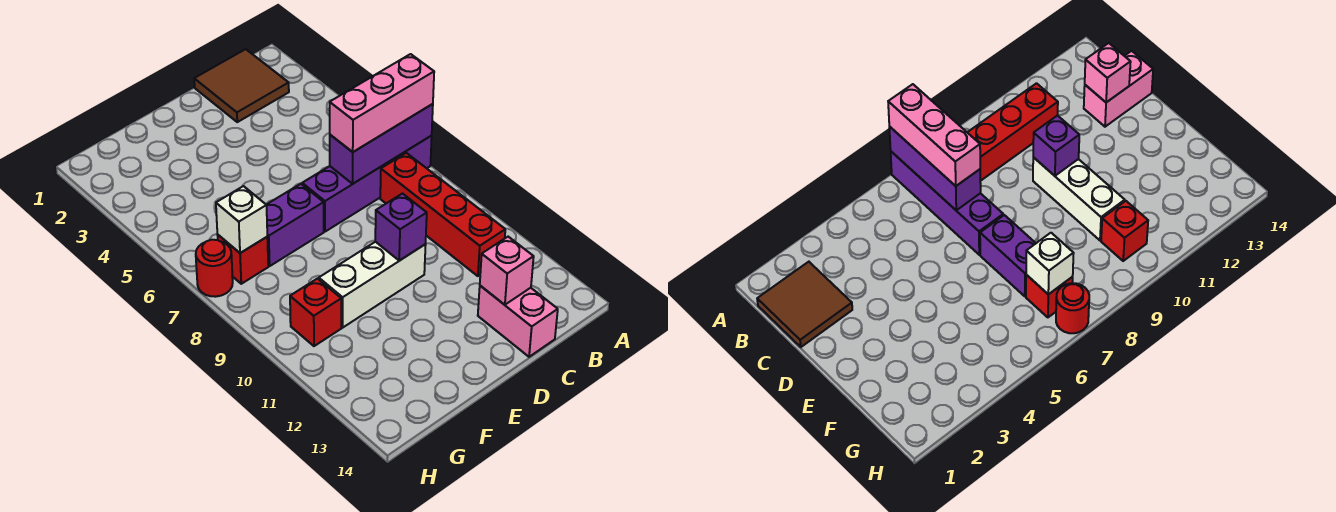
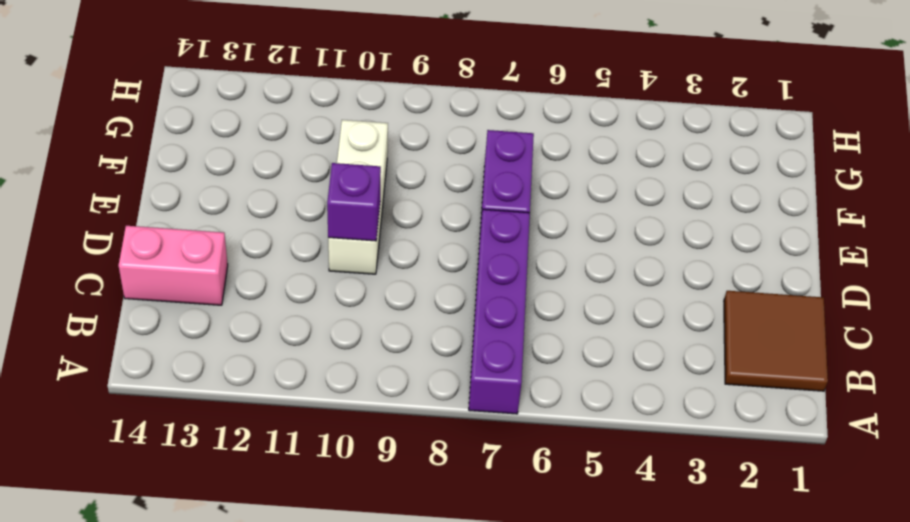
none -> red brick B8:B11 level 1
none -> red brick G7 level 1
none -> red brick G10 level 1

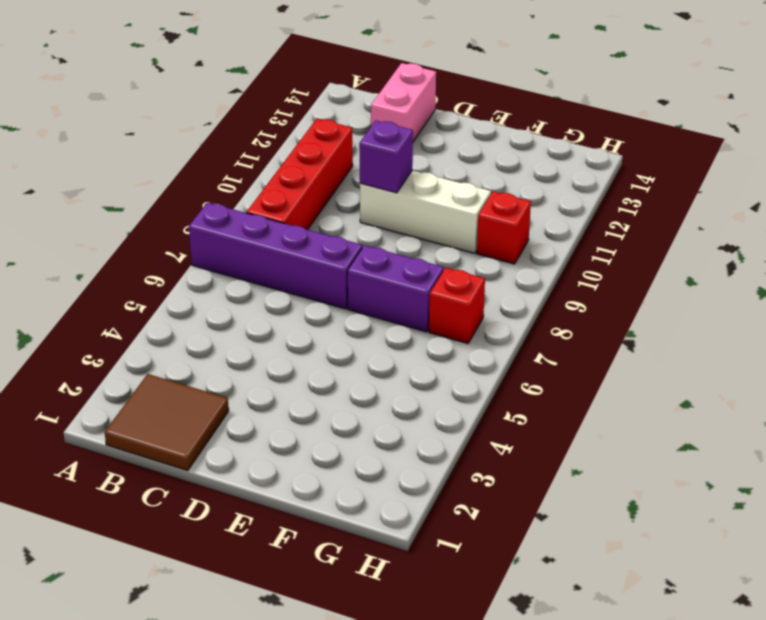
none -> red round brick H7 level 1
none -> purple brick A7:C7 level 2
none -> pink brick C13 level 2

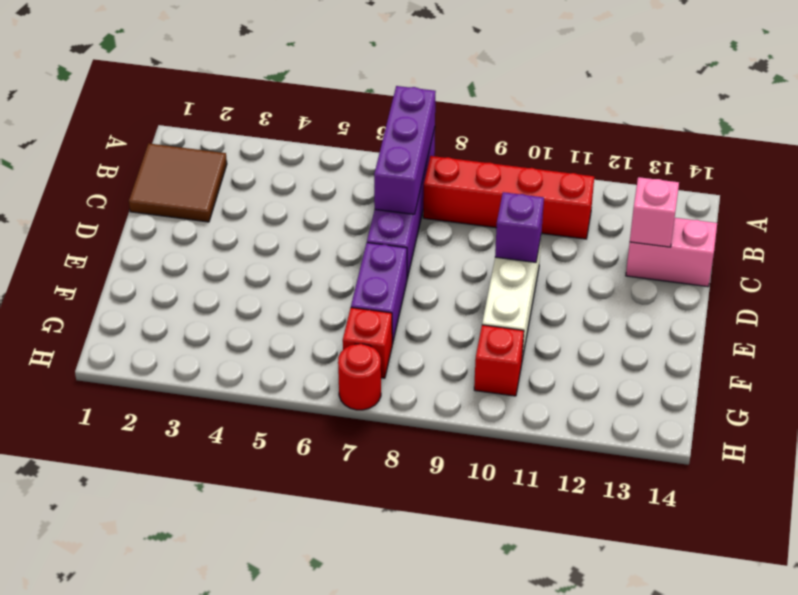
none -> white brick G7 level 2
none -> pink brick A7:C7 level 3

